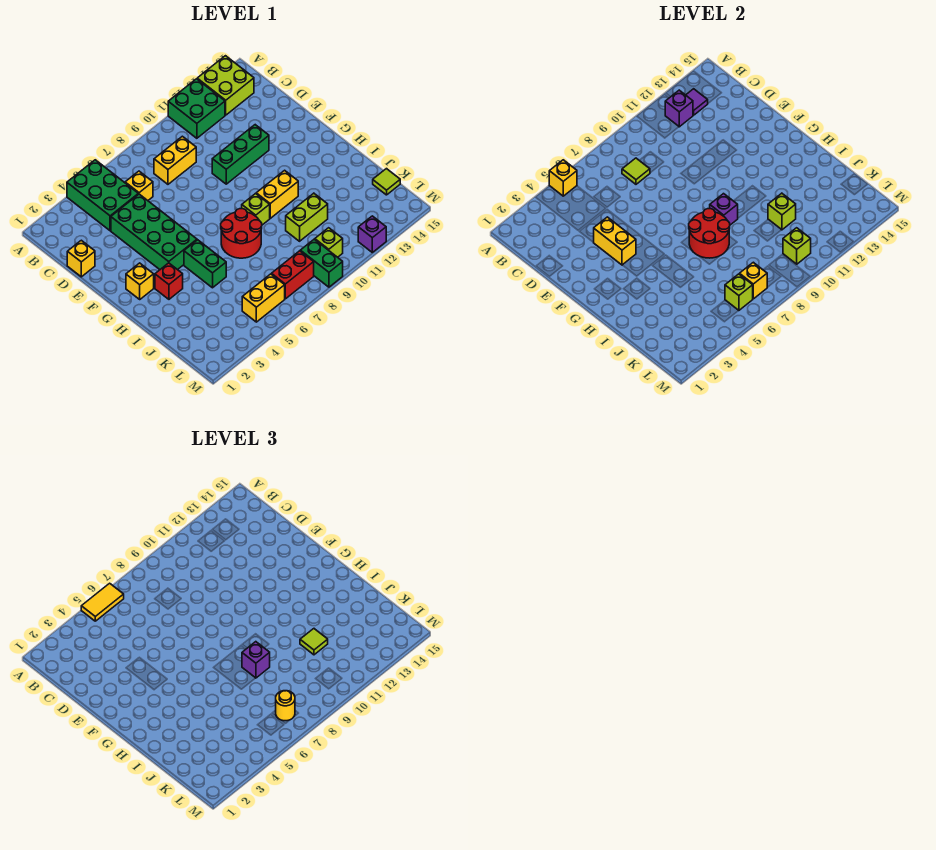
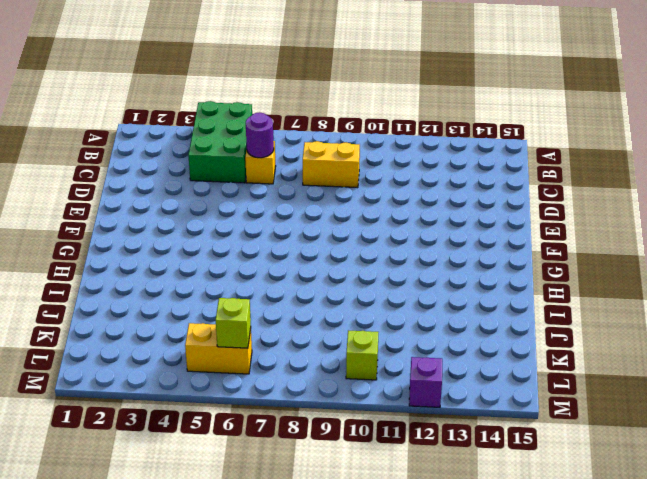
purple round brick C6 level 2 -> none
none -> green brick A11:B12 level 1
none -> lime brick A13:B14 level 1
none -> yellow brick D1 level 1
none -> green brick D4:G5 level 1

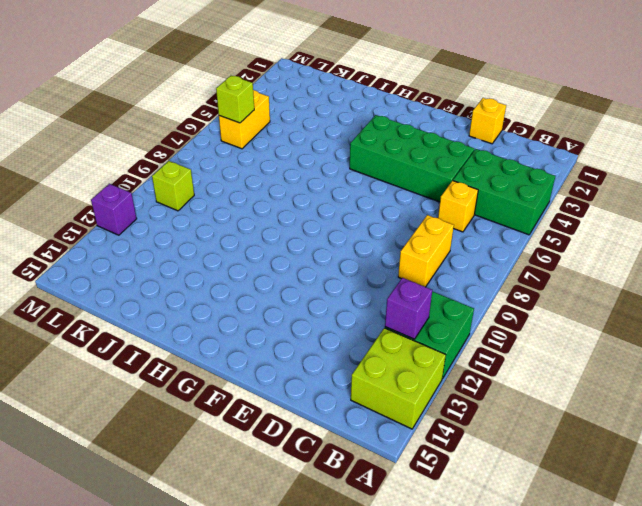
none -> green brick E10:E12 level 1
none -> yellow brick G2 level 1
none -> red brick H3 level 1
none -> green brick H5:I5 level 1

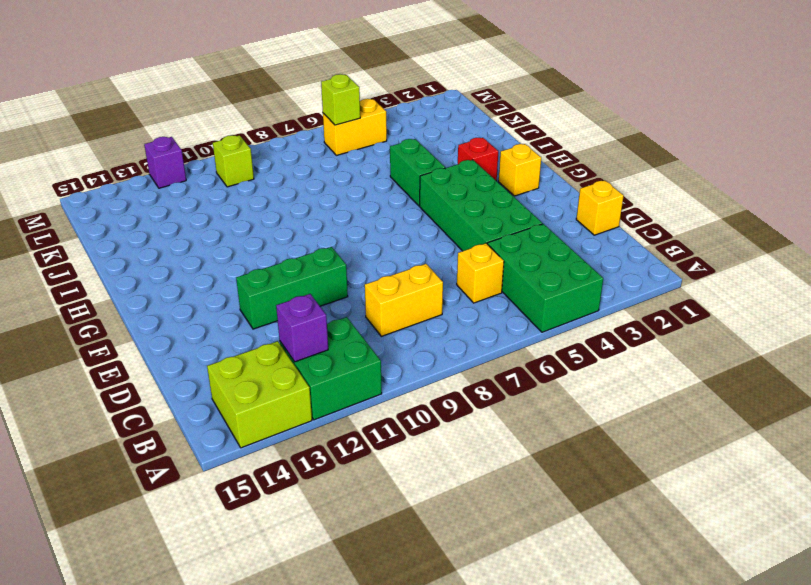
none -> red round brick H7:I8 level 1
none -> lime brick H9 level 1
none -> yellow brick H10:H11 level 1
none -> lime brick J10:J11 level 1

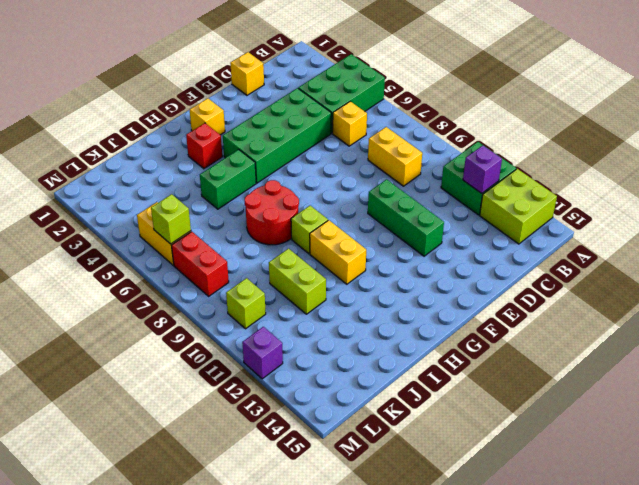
none -> lime tile K15 level 1
none -> green brick L9:M9 level 1
none -> yellow brick A5 level 2
none -> purple tile B13 level 2

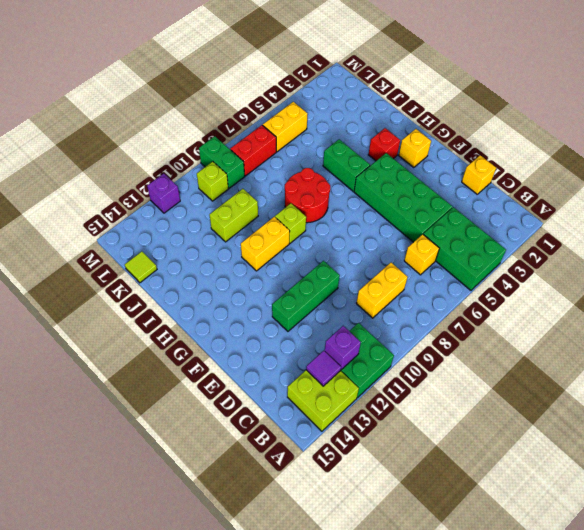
none -> yellow brick A5 level 2
none -> lime tile C8 level 2
none -> yellow brick E4:F4 level 2
none -> red round brick H7:I8 level 2

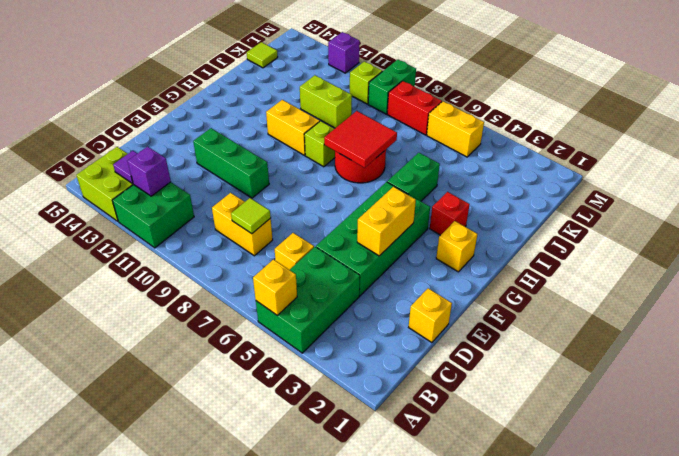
red tile H7:I8 level 2 -> red round brick H7:I8 level 2
none -> purple brick H9 level 2
none -> lime brick J11 level 2
none -> lime brick L6 level 2
none -> yellow brick L7 level 2

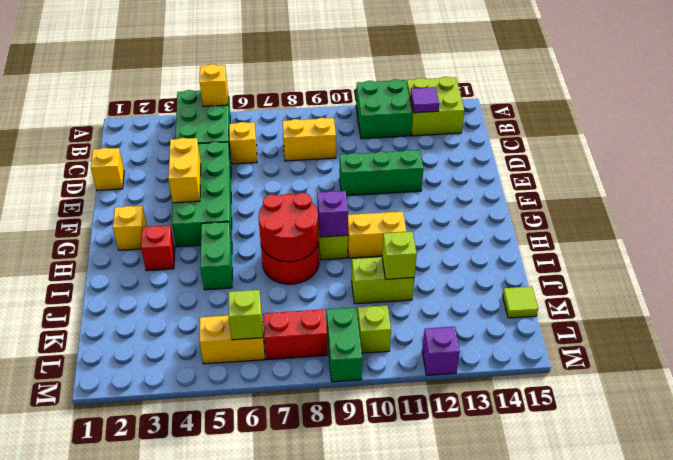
none -> purple brick B12 level 2
none -> lime tile C8 level 2
none -> yellow brick L7 level 2
none -> lime brick L10 level 2

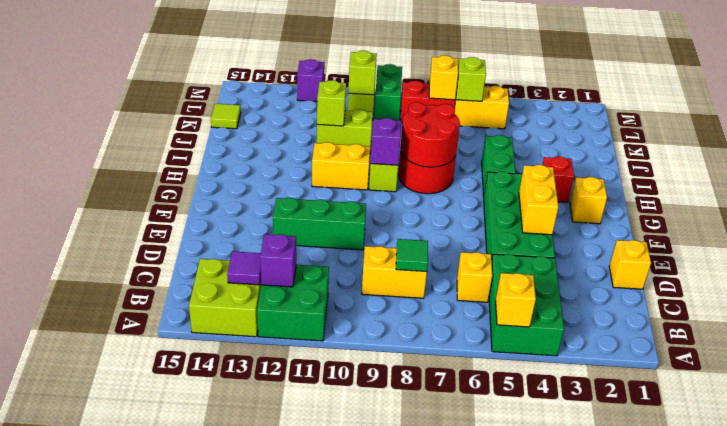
green tile C8 level 2 -> lime tile C8 level 2
none -> yellow tile A5:A6 level 3
none -> purple brick I8 level 3
none -> lime tile J11 level 3
none -> yellow round brick L7 level 3

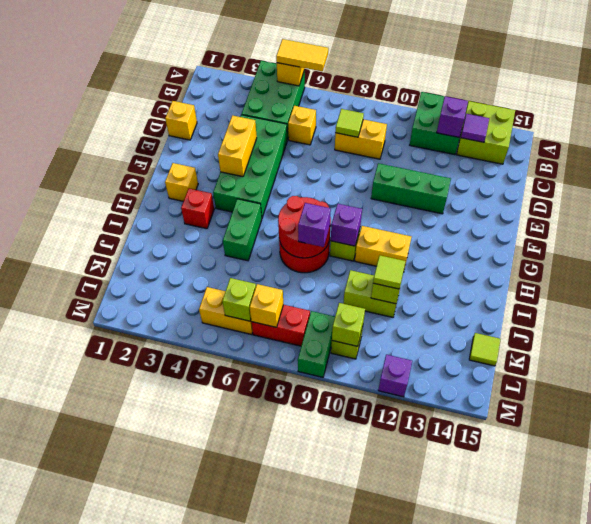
none -> yellow round brick L7 level 3

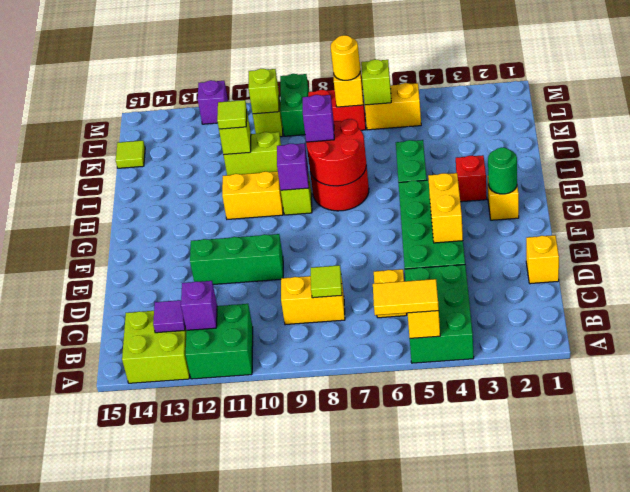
green round brick G2 level 2 -> none

